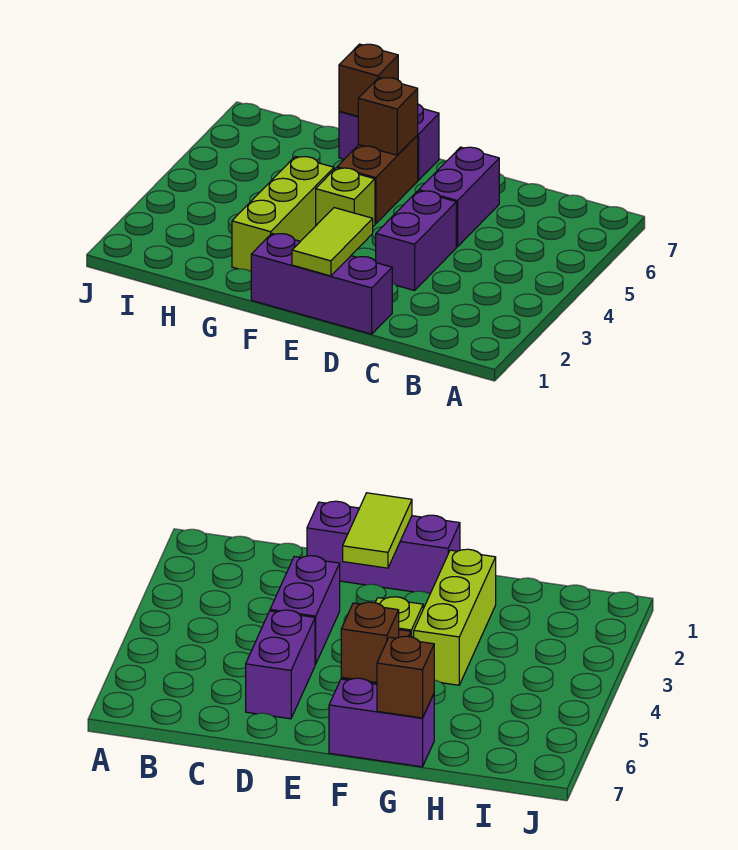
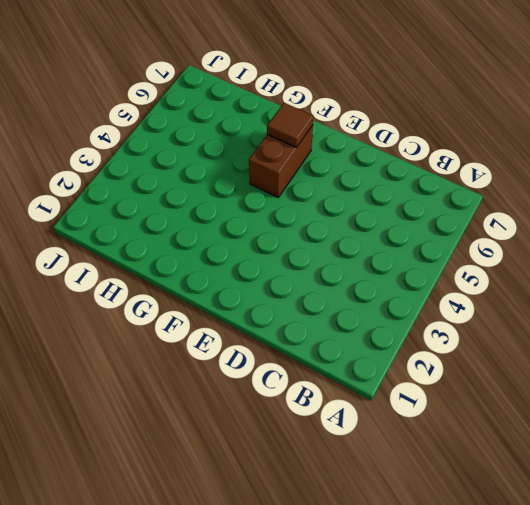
brown tile F6 level 2 -> brown brick F6 level 2
none -> purple brick D1:F1 level 1
none -> purple brick D3:D4 level 1

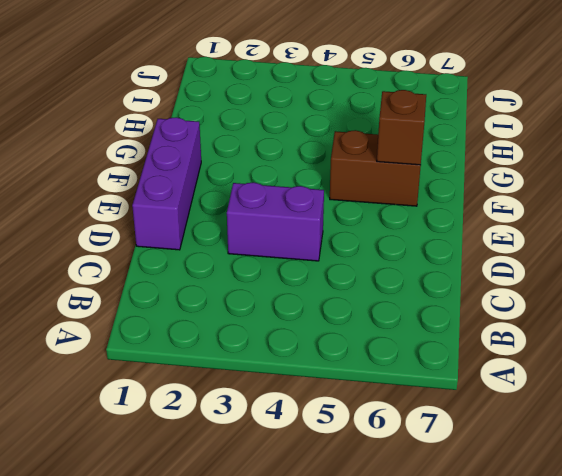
none -> purple brick D5:D6 level 1
none -> lime brick F4 level 1

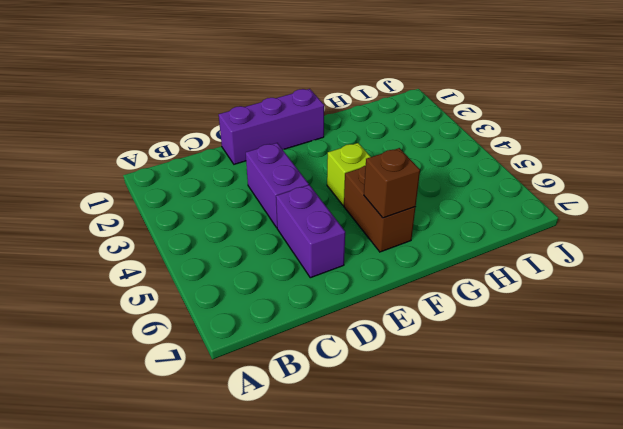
none -> purple brick F7:G7 level 1
none -> lime brick G2:G4 level 1

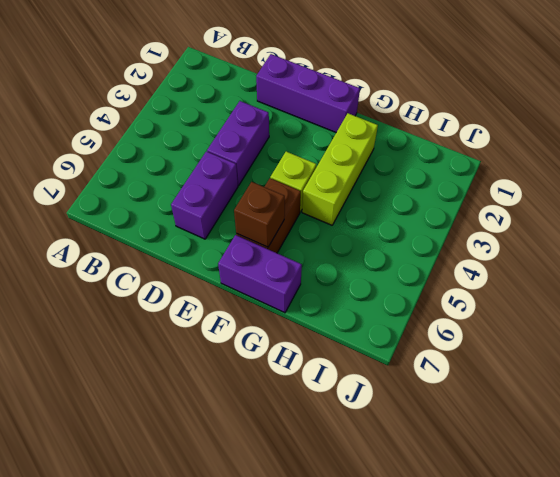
none -> lime tile E1:E2 level 2
none -> brown brick G7 level 2

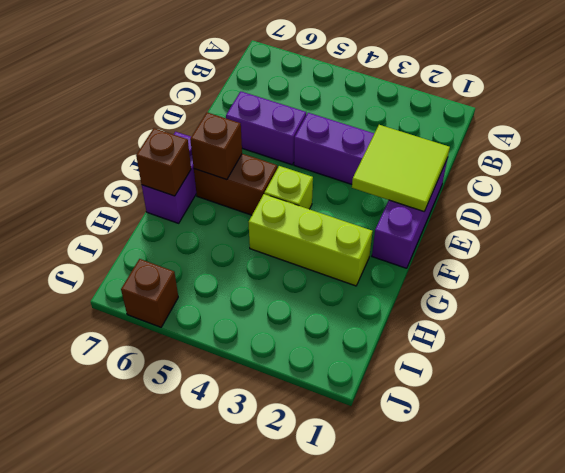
lime tile D1:E2 level 2 -> lime tile E1:E2 level 2
brown brick J6 level 1 -> none

